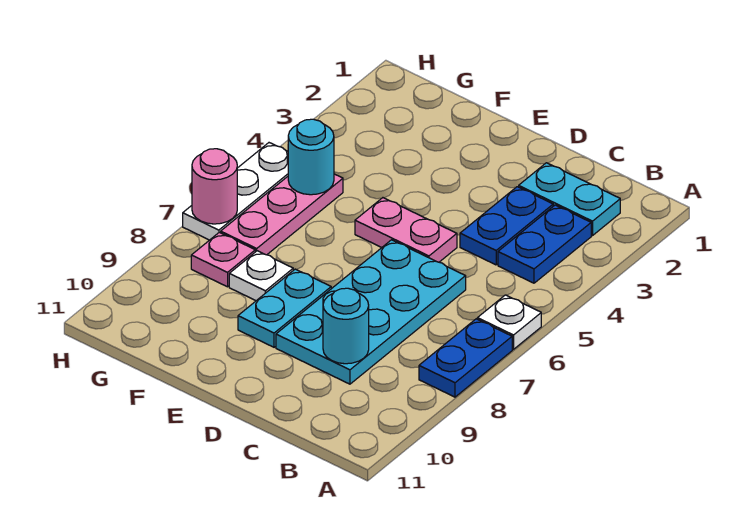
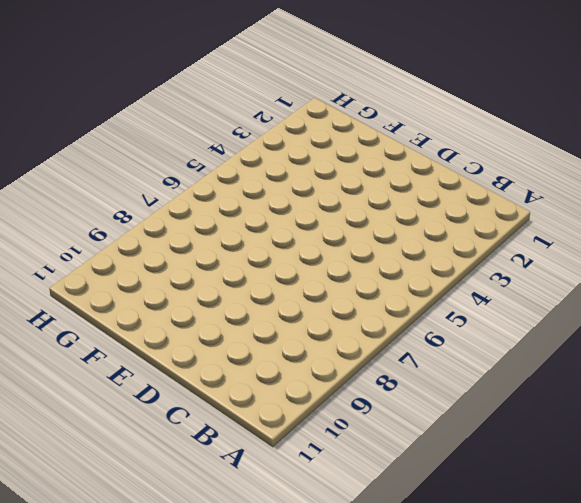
none -> white plate A6 level 1
none -> blue plate A7:A8 level 1
none -> cyan plate B2:C2 level 1

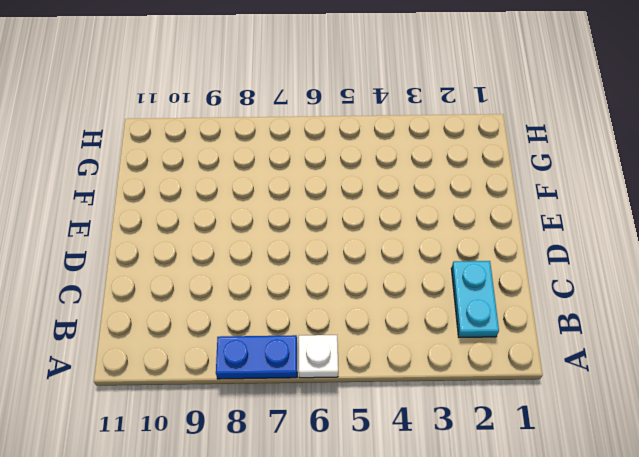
none -> blue plate B3:B4 level 1
none -> blue plate C3:C4 level 1
none -> cyan plate C6:D9 level 1

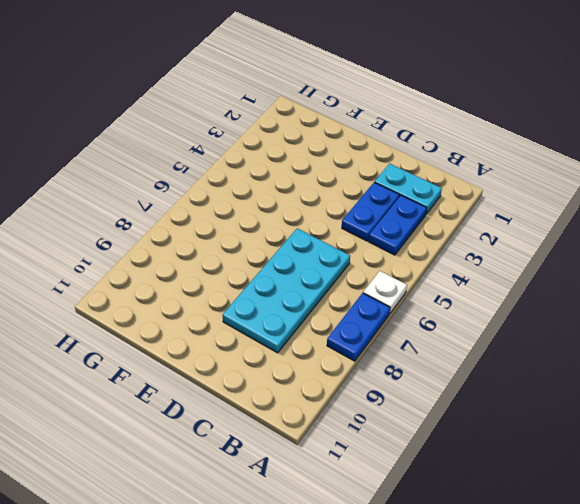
none -> pink plate D5:E5 level 1
none -> cyan plate E8:E9 level 1
none -> white plate F8 level 1

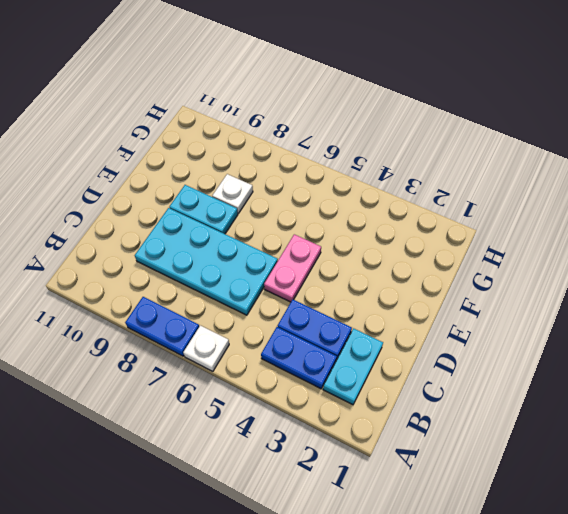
none -> pink plate G5:G7 level 1
none -> pink plate G8 level 1
none -> white plate H5:H7 level 1

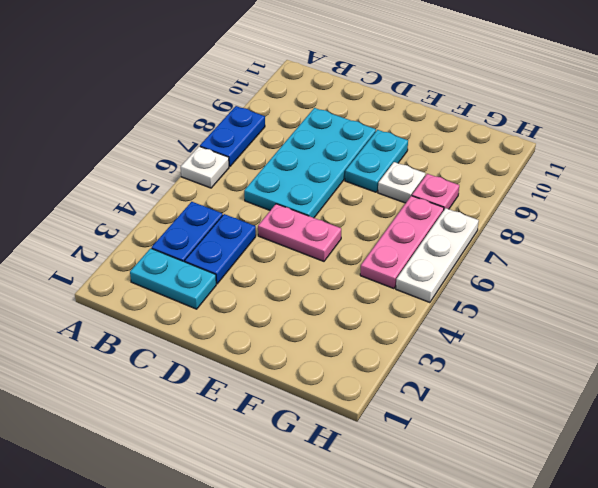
none -> cyan round brick C9 level 2
none -> cyan round brick G5 level 2
none -> pink round brick H7 level 2

